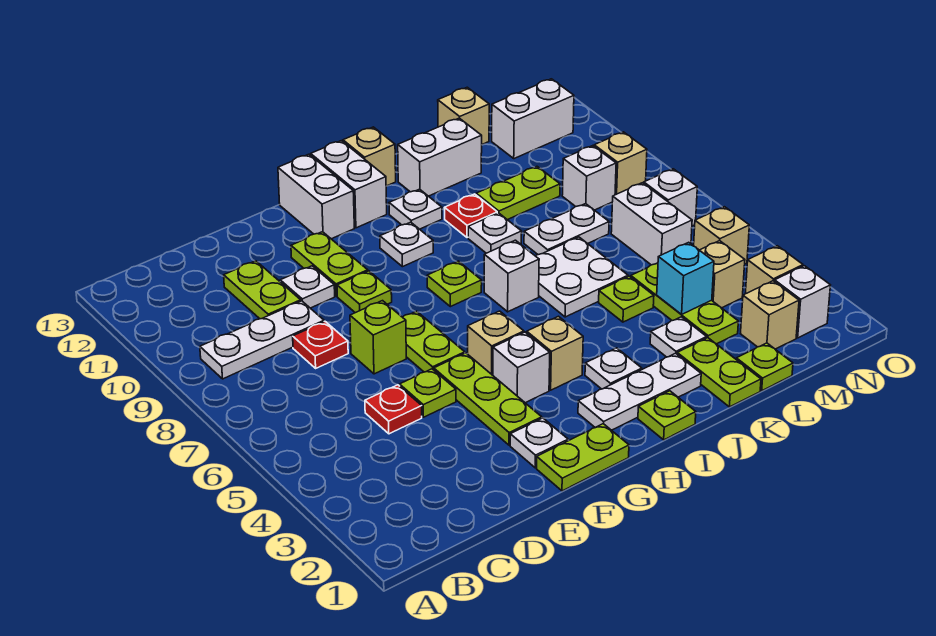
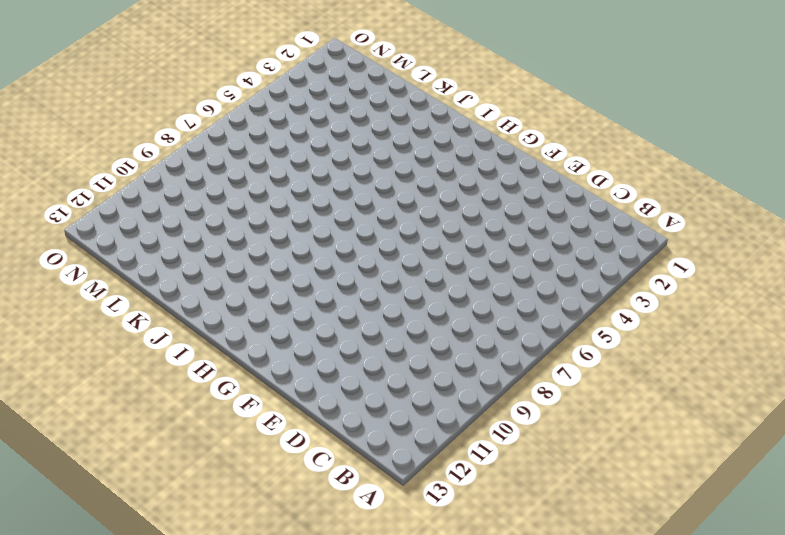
none -> white plate B9:D9 level 1
none -> red plate D5 level 1
none -> red plate D8 level 1
none -> lime plate D10:D11 level 1

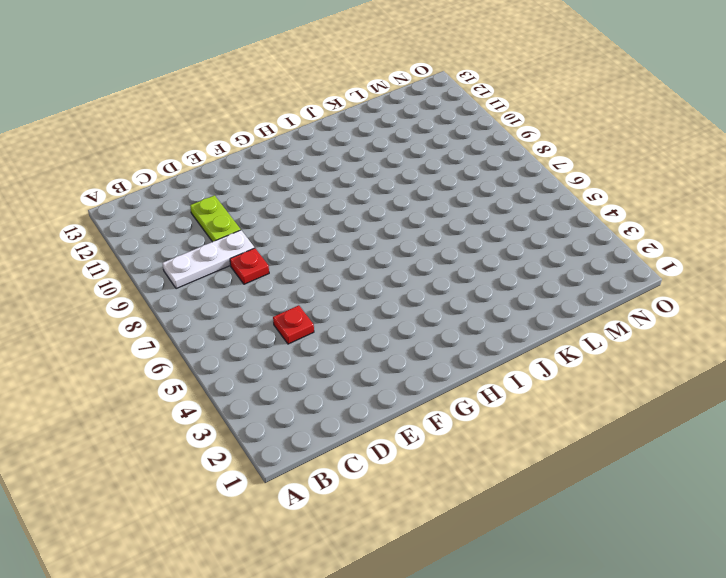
none -> lime plate E5 level 1
none -> lime brick E7 level 1
none -> white plate E10 level 1
none -> lime plate F1:G1 level 1

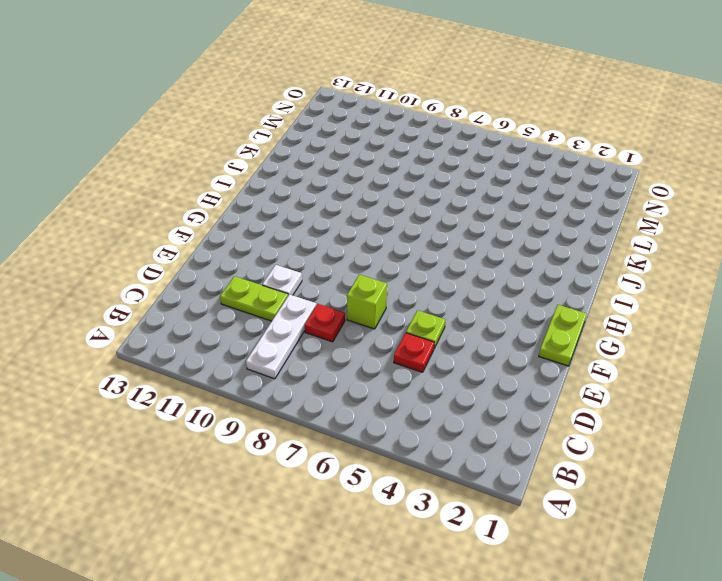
none -> white plate F2 level 1
none -> lime plate F3:F5 level 1
none -> lime plate F6:F7 level 1
none -> lime plate F9 level 1

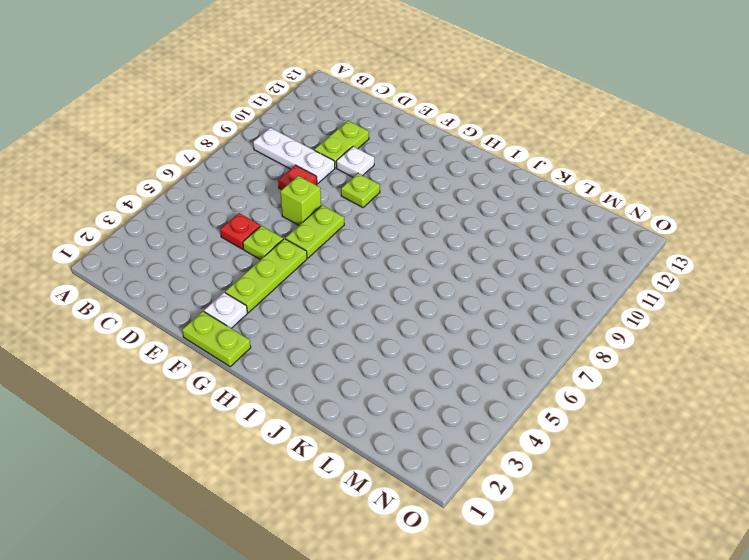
none -> lime plate F10:F11 level 1
none -> white brick G4 level 1
none -> tan brick G5 level 1
none -> white brick G12:G13 level 1

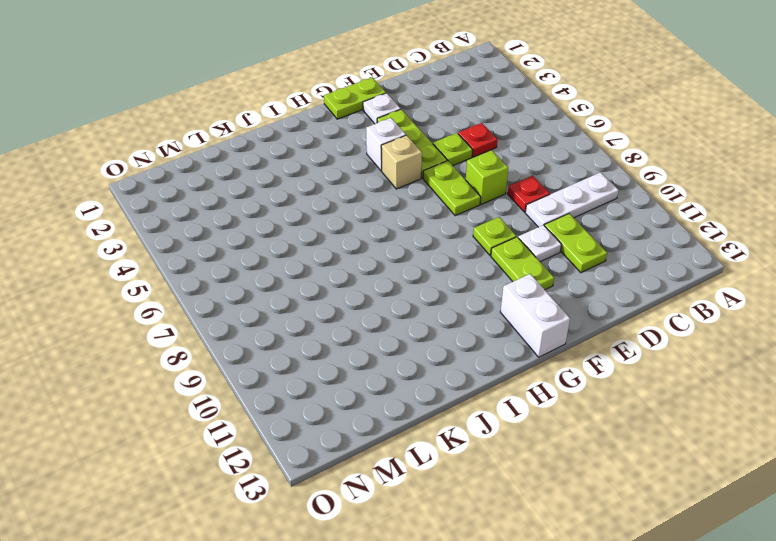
none -> white plate H2:J2 level 1
none -> tan brick H4 level 1
none -> lime plate H8 level 1
none -> white plate H10 level 1

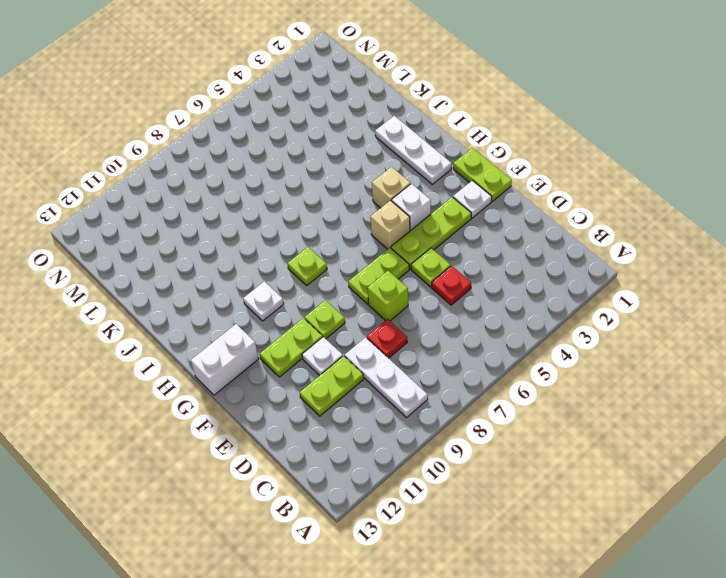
none -> white brick H12:H13 level 1
none -> lime plate I1 level 1
none -> white plate I3 level 1
none -> white brick I7 level 1

